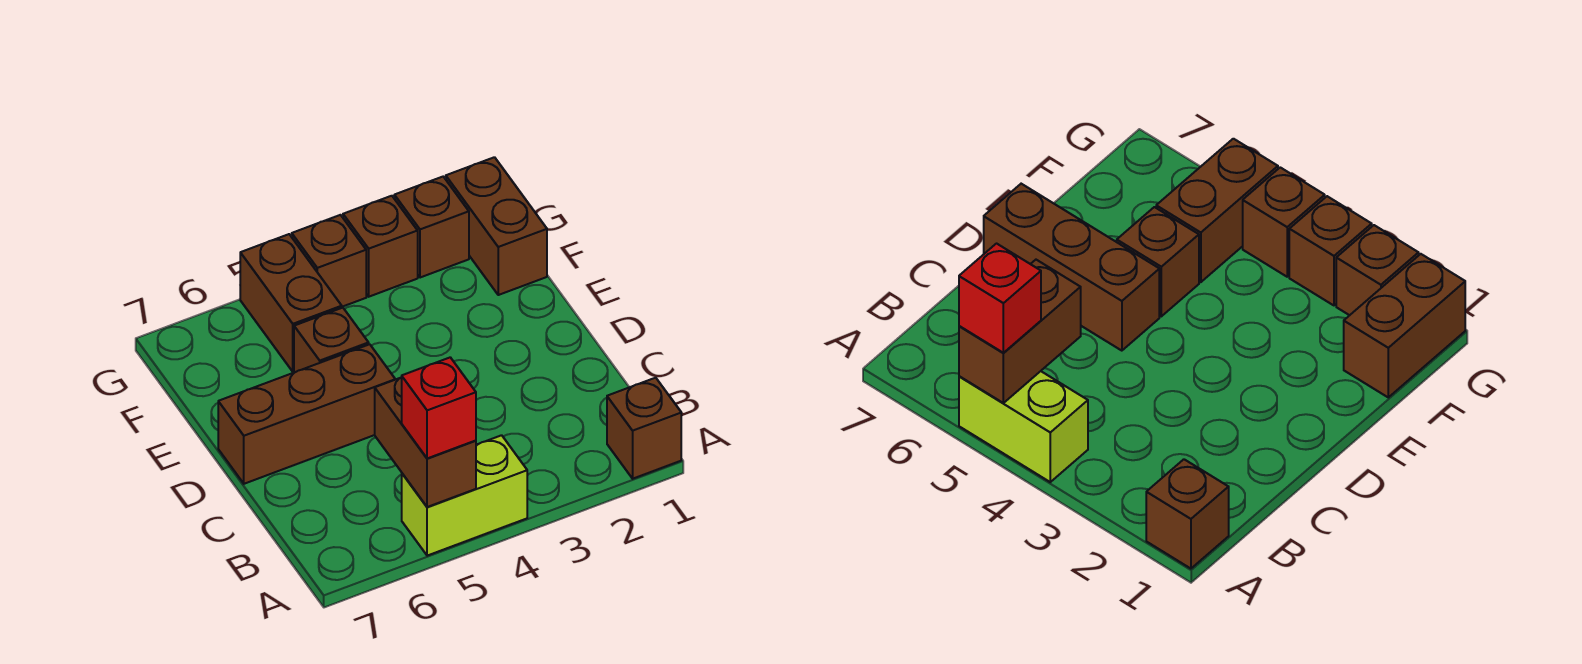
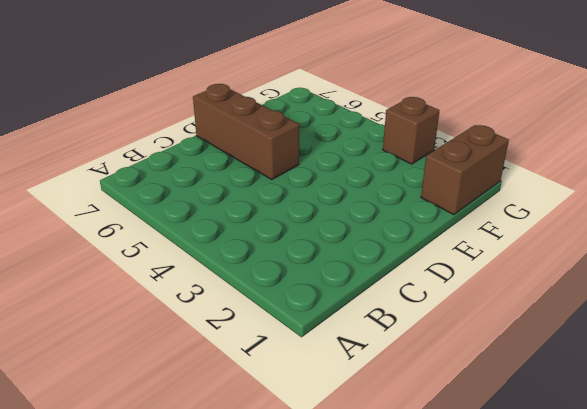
none -> brown brick A1 level 1
none -> lime brick A4:A5 level 1

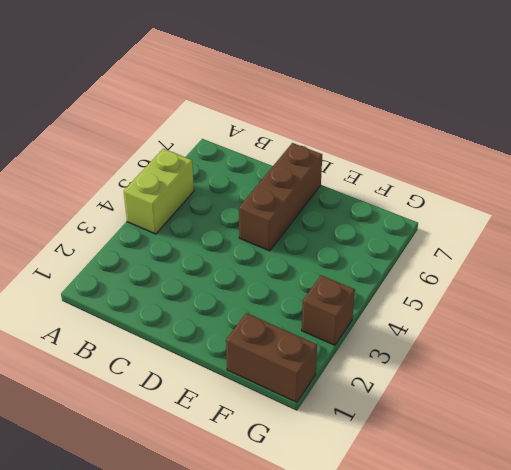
none -> brown brick A1 level 1
none -> brown brick E5 level 1

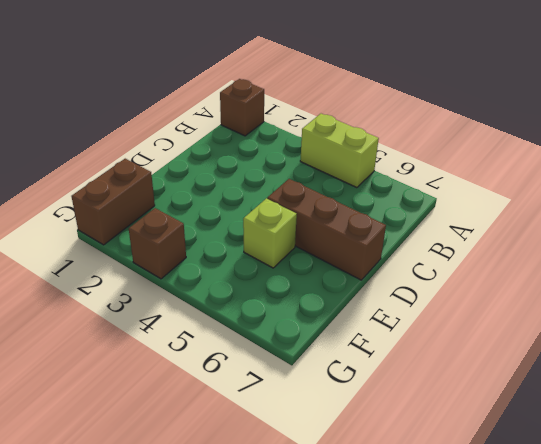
lime brick E5 level 1 -> brown brick E5 level 1
none -> brown brick F5:G5 level 1
none -> brown brick G2 level 1

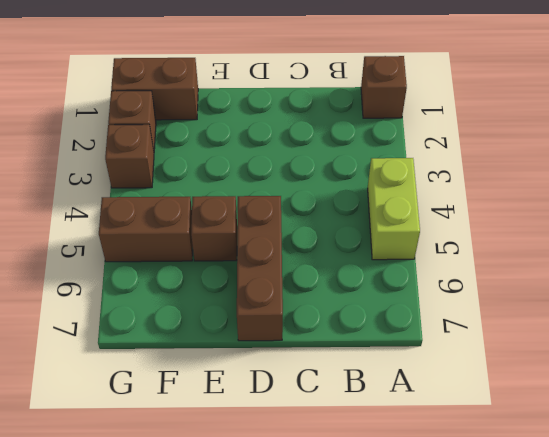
none -> brown brick G4 level 1
none -> brown brick A5:B5 level 2

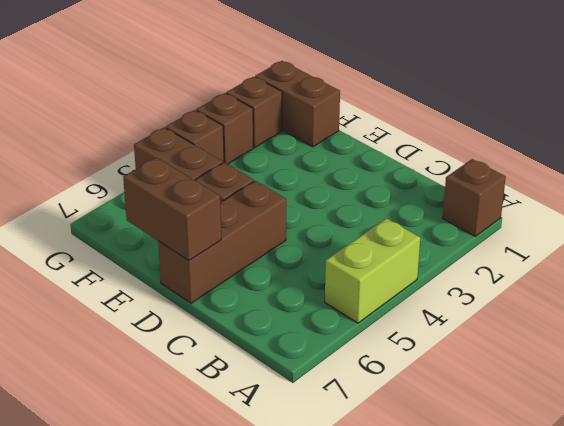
brown brick D7:E7 level 2 -> brown brick A5:B5 level 2
none -> red brick A5 level 3

